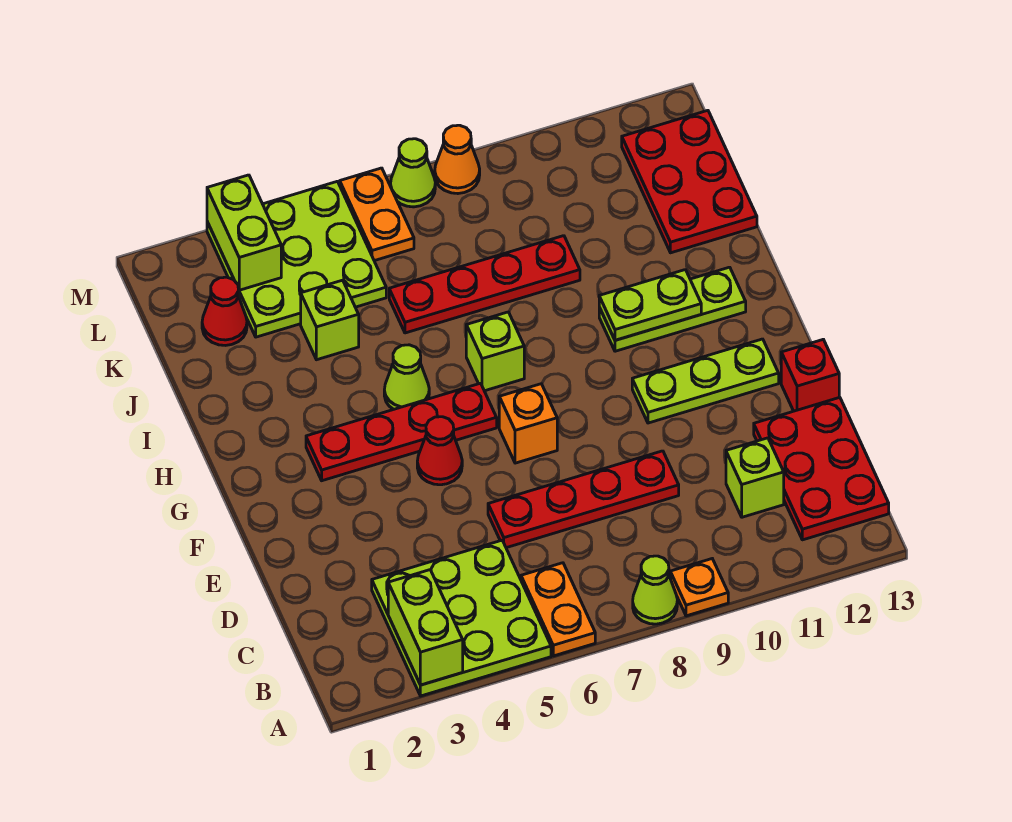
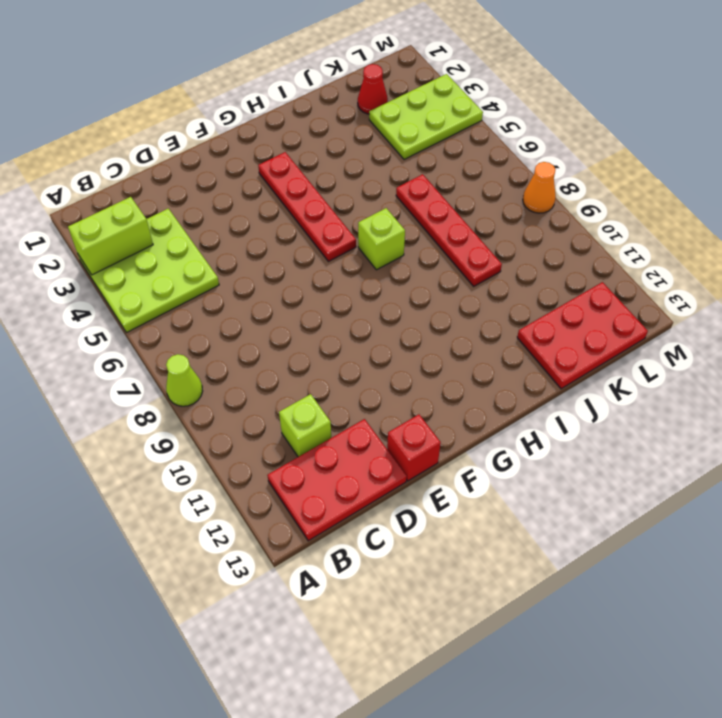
lime plate K3:M4 level 1 -> lime plate K3:M5 level 1
none -> orange plate A6:B6 level 1
none -> orange plate A9 level 1
none -> red plate D6:D9 level 1

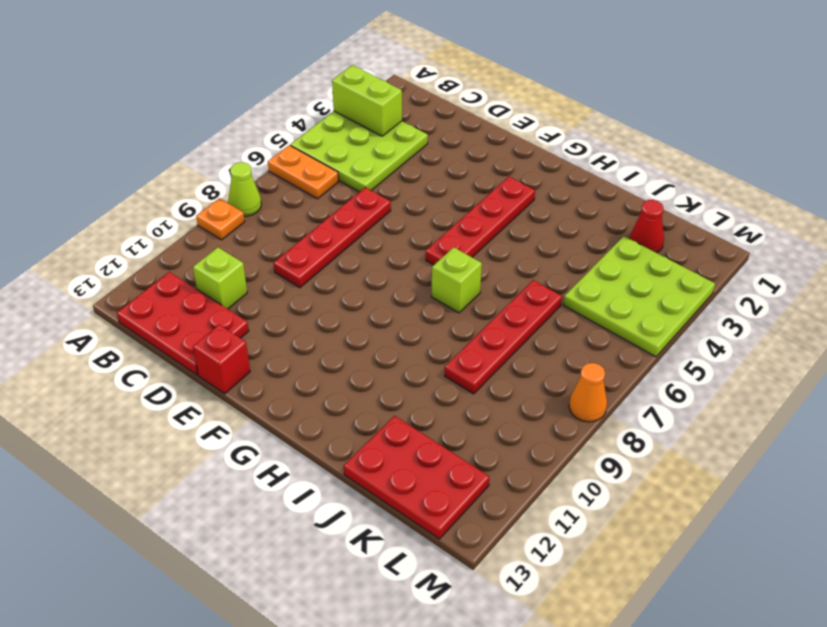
none -> red cone F5 level 1
none -> orange brick F7 level 1
none -> lime plate F10:F12 level 1

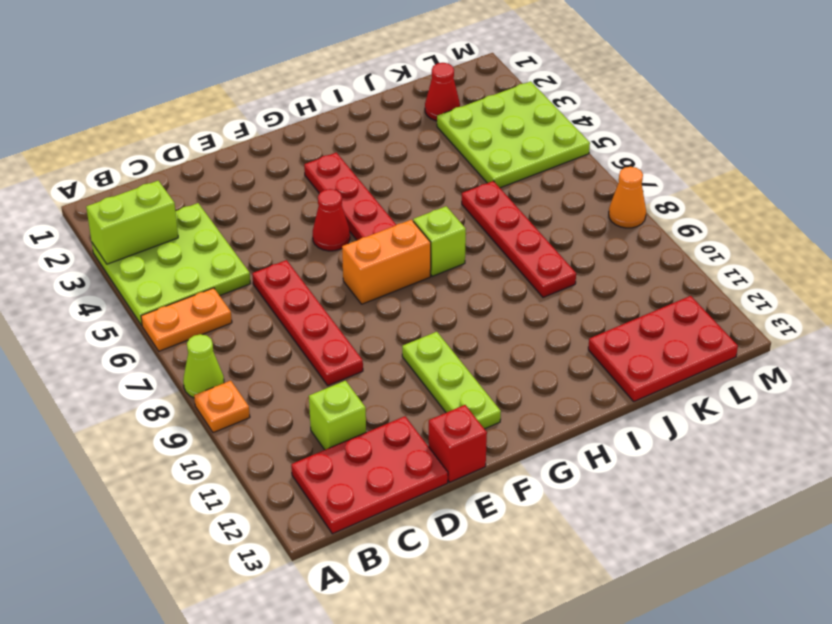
orange brick F7:G7 level 1 -> orange brick F7 level 1
none -> lime cone H5 level 1
none -> lime plate H10:H12 level 1
none -> lime brick J4 level 1

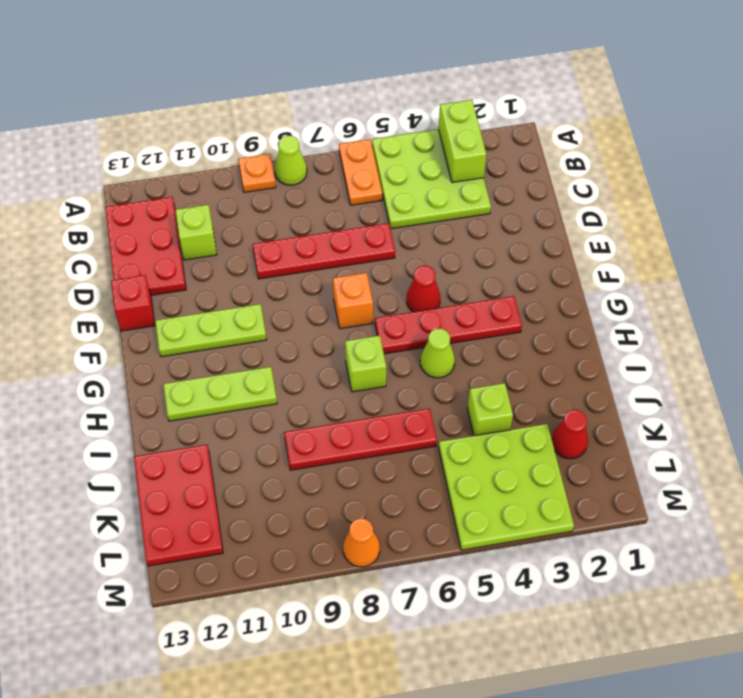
none -> orange plate L6:M6 level 1
none -> lime cone M7 level 1
none -> lime plate H10:H11 level 2

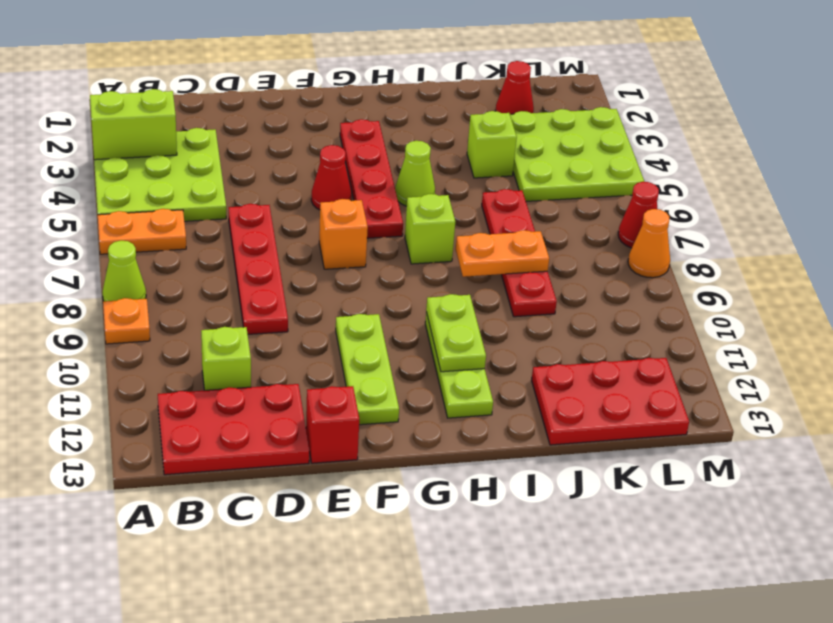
orange plate I8:J8 level 2 -> orange plate L6:M6 level 1
red cone M7 level 1 -> lime cone M7 level 1
none -> lime brick L3:M3 level 2

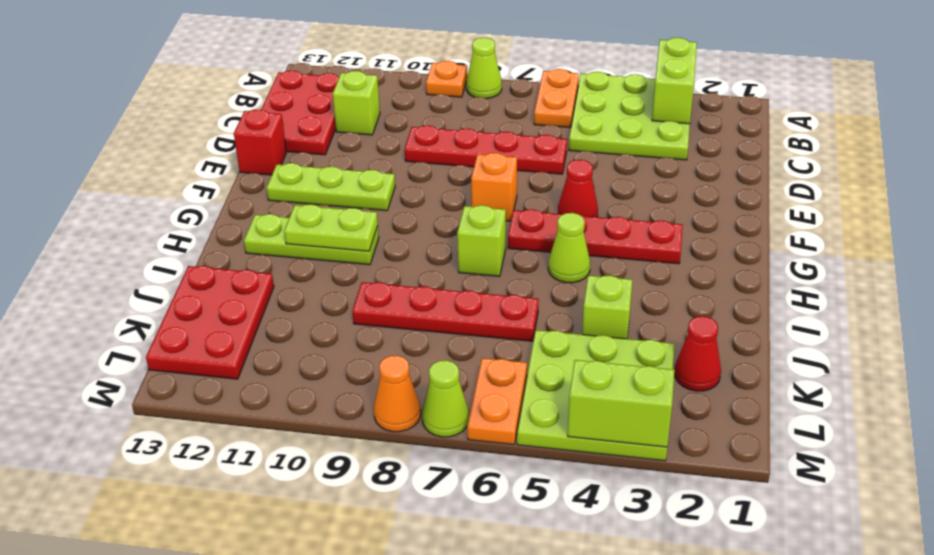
lime brick M3:M4 level 2 -> lime brick L3:M3 level 2

